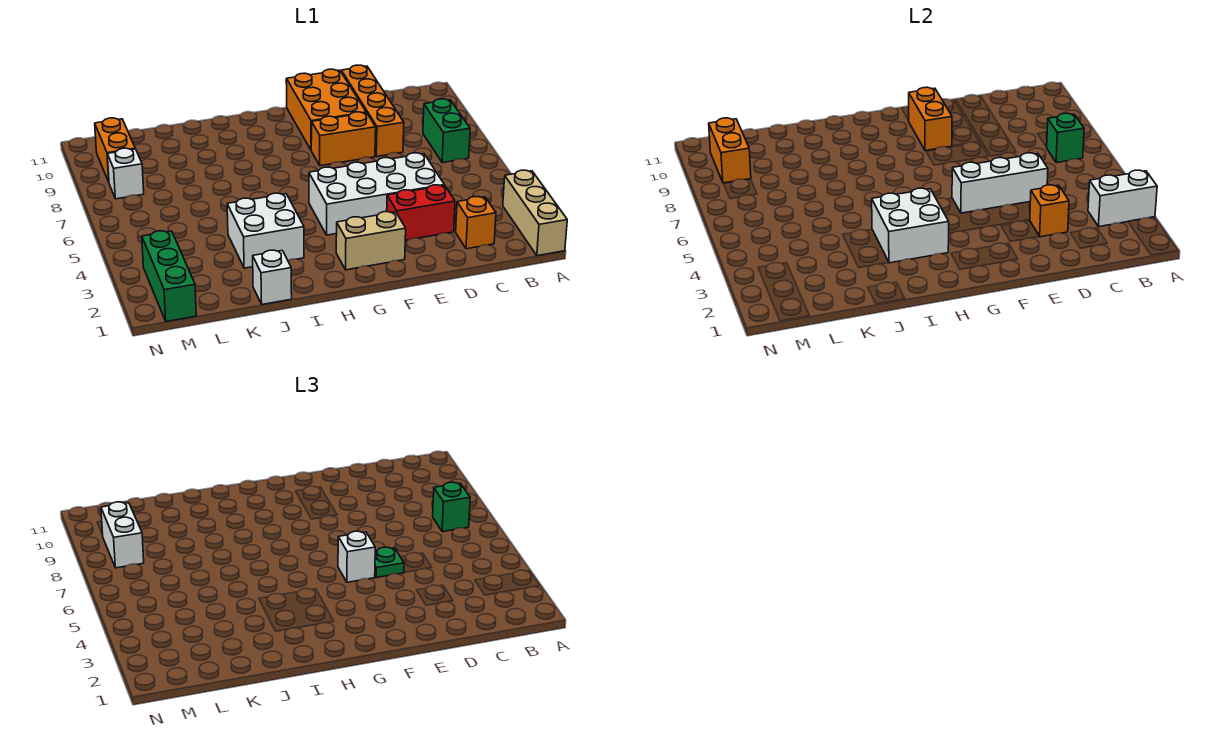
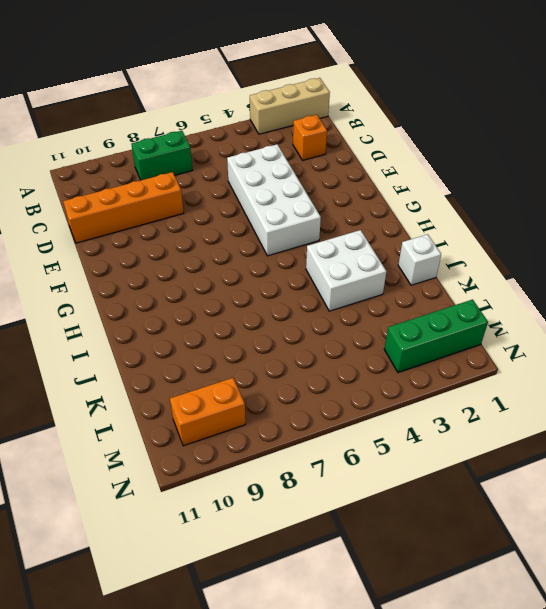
none -> red brick D3:E3 level 1
none -> orange brick E8:F8 level 1
none -> orange brick E9:F11 level 1

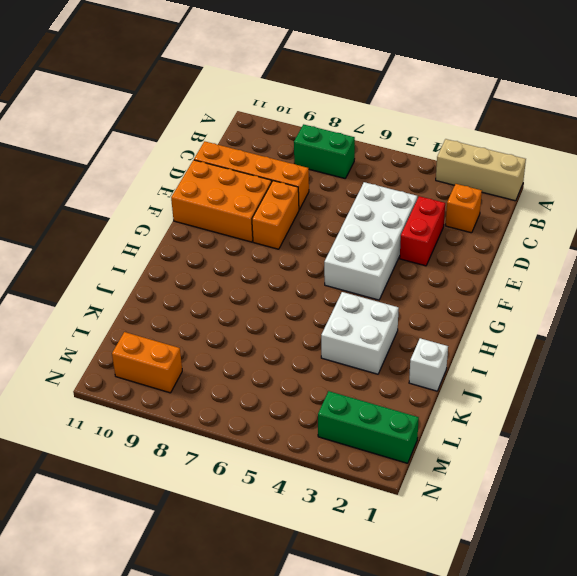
none -> tan brick F2:G2 level 1
none -> white brick M8 level 1
none -> white brick A3:B3 level 2

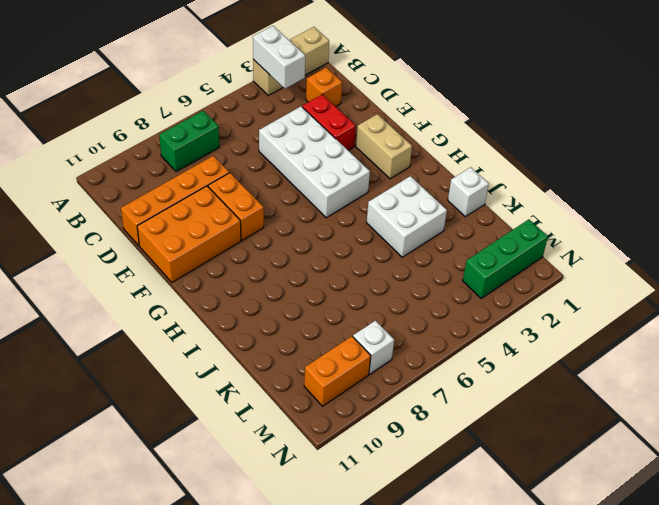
none -> green brick B7 level 2
none -> orange brick D3 level 2
none -> white brick D5:F5 level 2

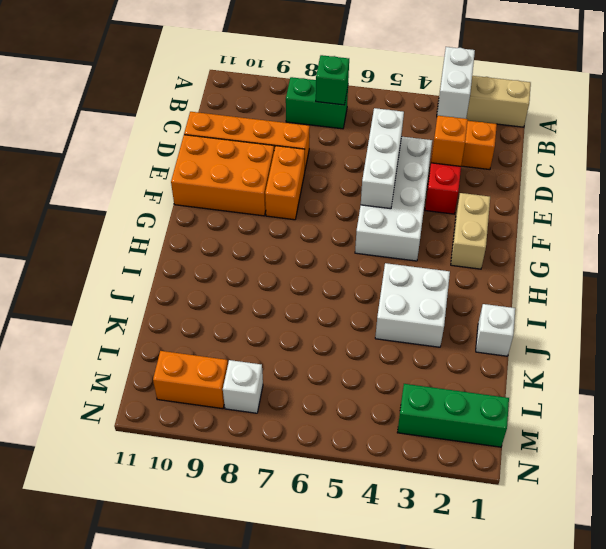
none -> orange brick F9:F10 level 2
none -> white brick H3:I4 level 2
none -> orange brick M9:M10 level 2

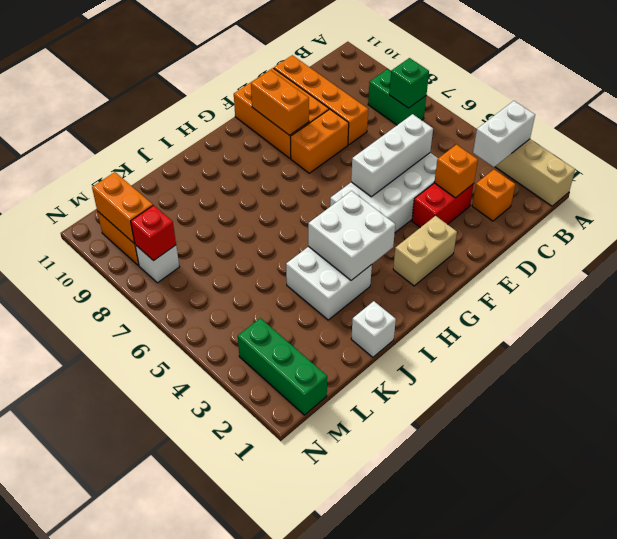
red brick M8 level 2 -> none
none -> green brick B7 level 3
none -> green plate E5 level 3
none -> white brick F5 level 3

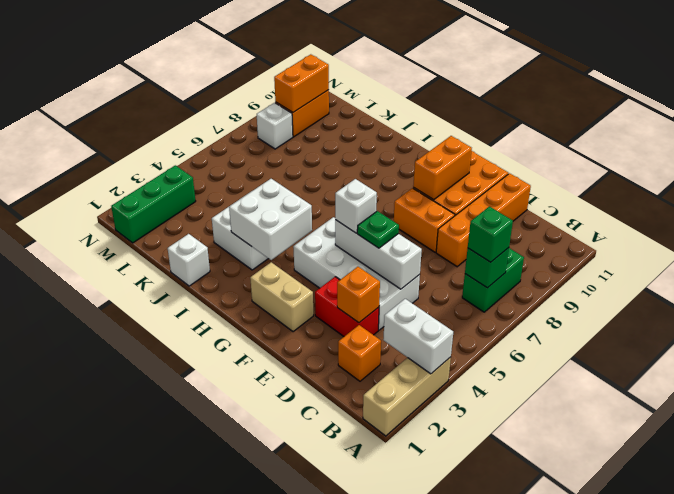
none -> white brick M8:M9 level 3

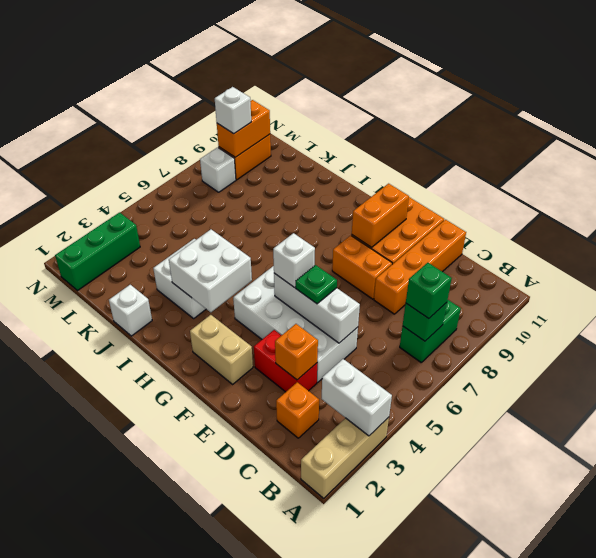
white brick M9 level 3 -> white brick M8:M9 level 3

